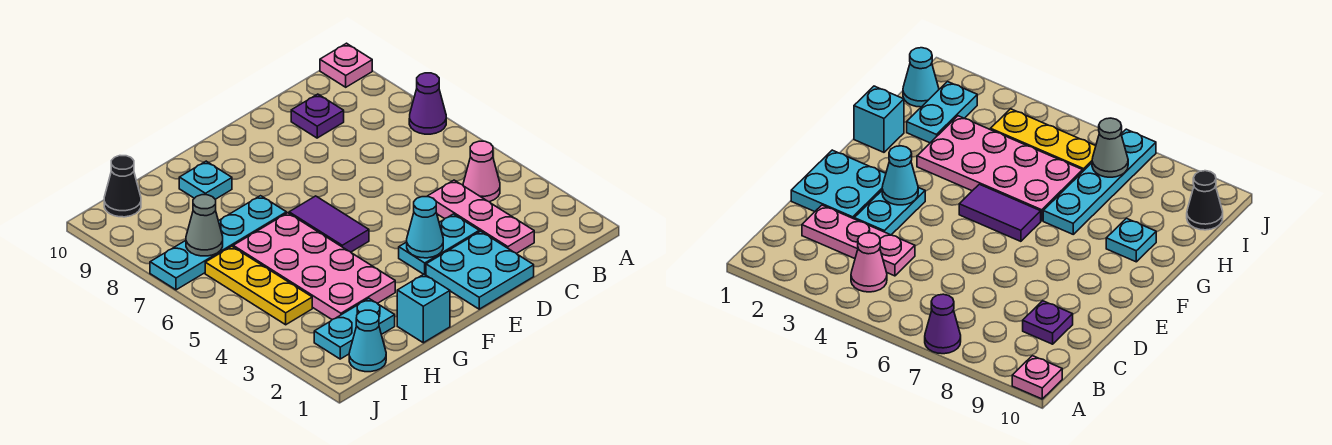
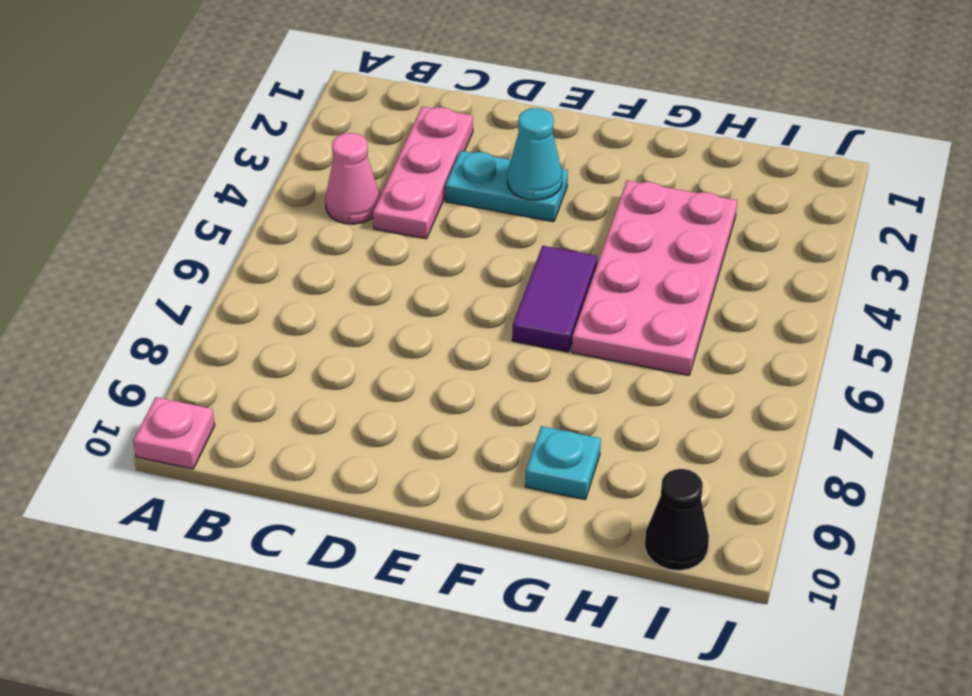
none -> purple cone A7 level 1
none -> purple plate C9 level 1
none -> cyan plate D1:E2 level 1

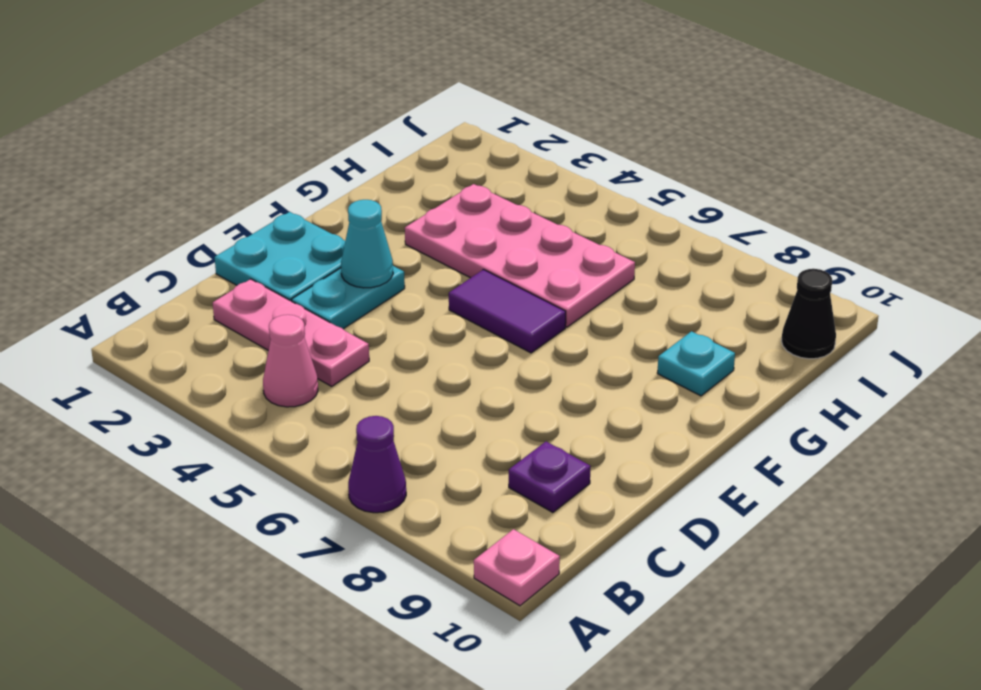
none -> cyan brick G1 level 1
none -> cyan plate G7:J7 level 1
none -> cyan plate H2:I2 level 1

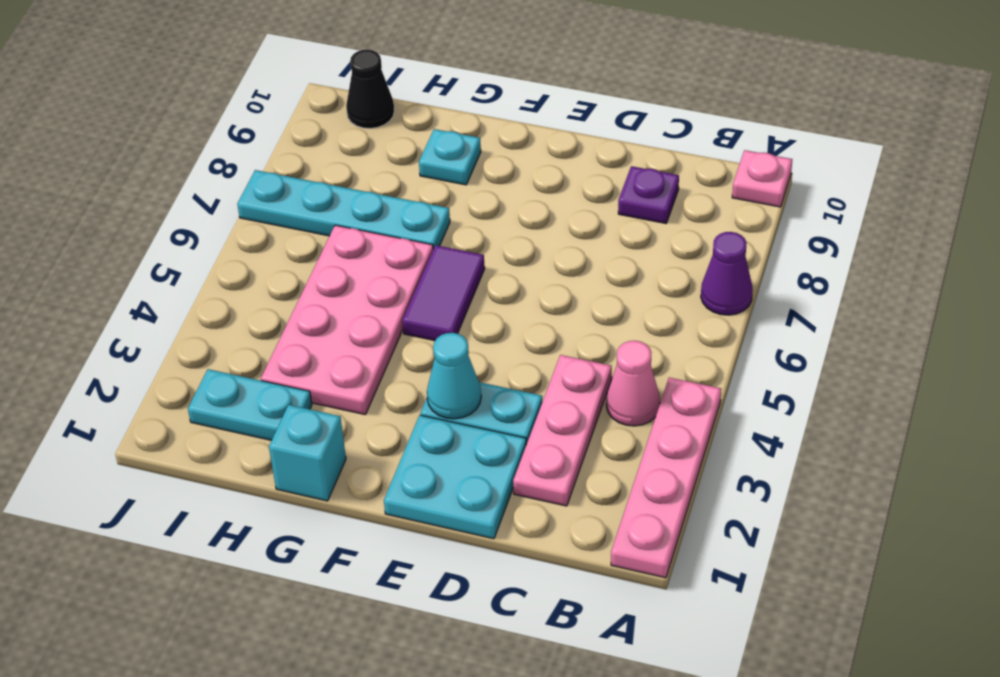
pink plate A1:A4 level 1 -> none
none -> cyan cone I1 level 1
none -> yellow plate I4:I6 level 1
none -> grey cone I7 level 2

